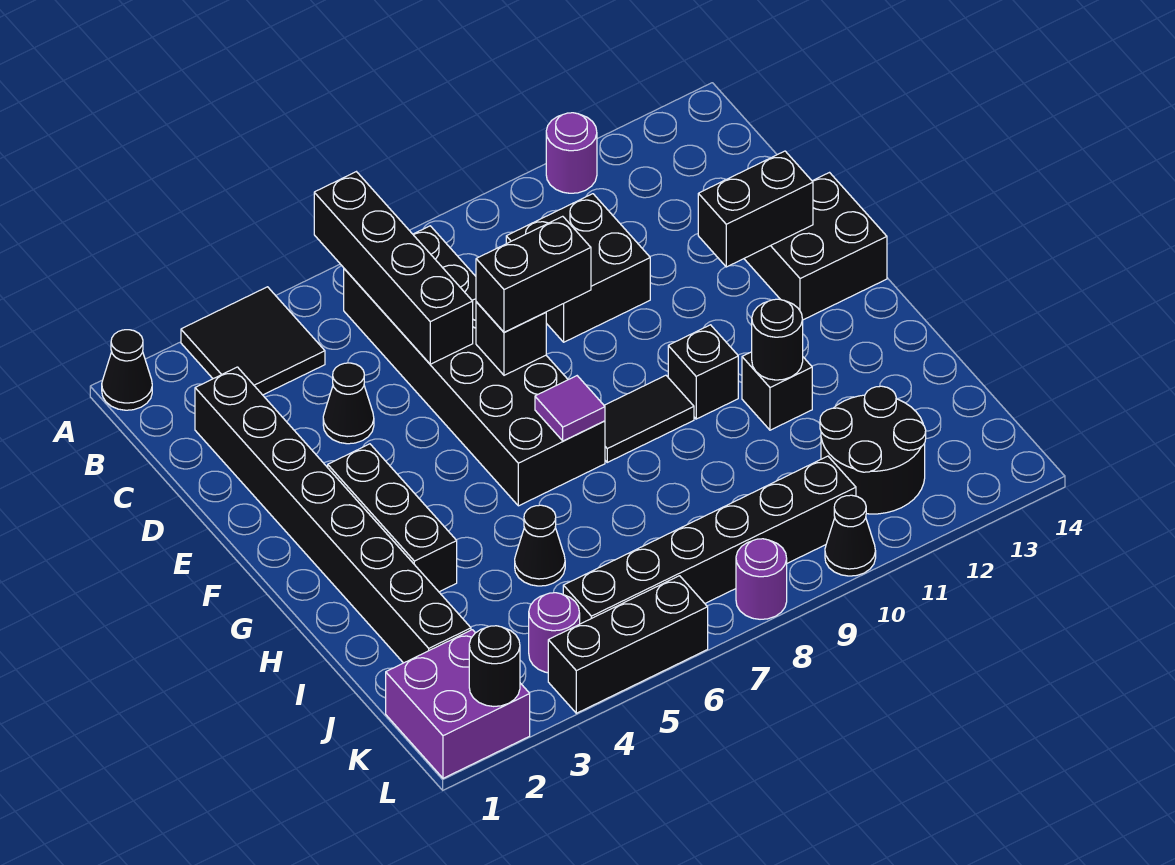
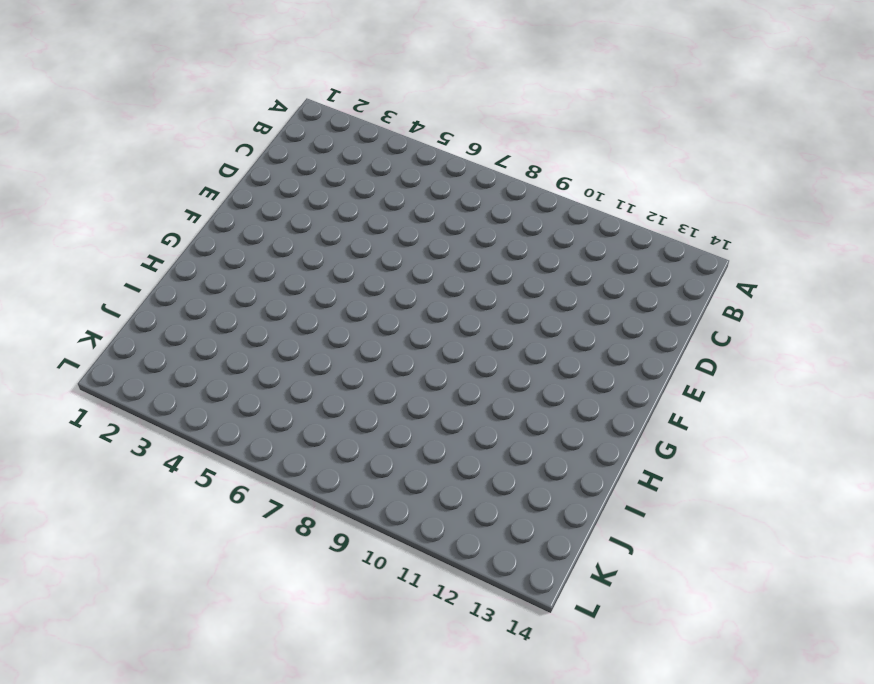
none -> black cone A1 level 1
none -> black tile A3:B4 level 1
none -> purple round brick A11 level 1

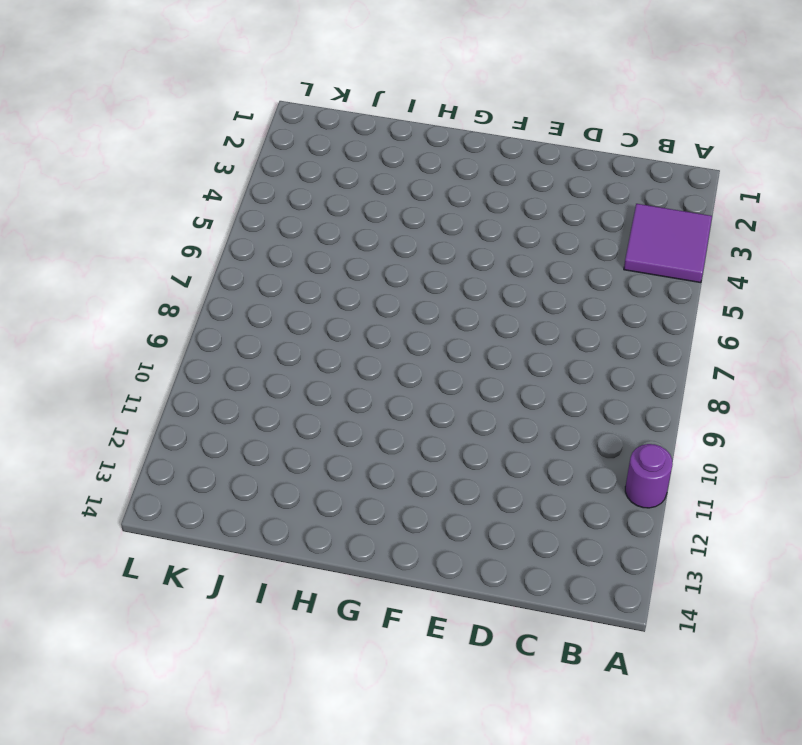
purple tile A3:B4 level 1 -> black tile A3:B4 level 1
none -> black cone A1 level 1
none -> black brick B6:G7 level 1
none -> black brick C2:J2 level 1

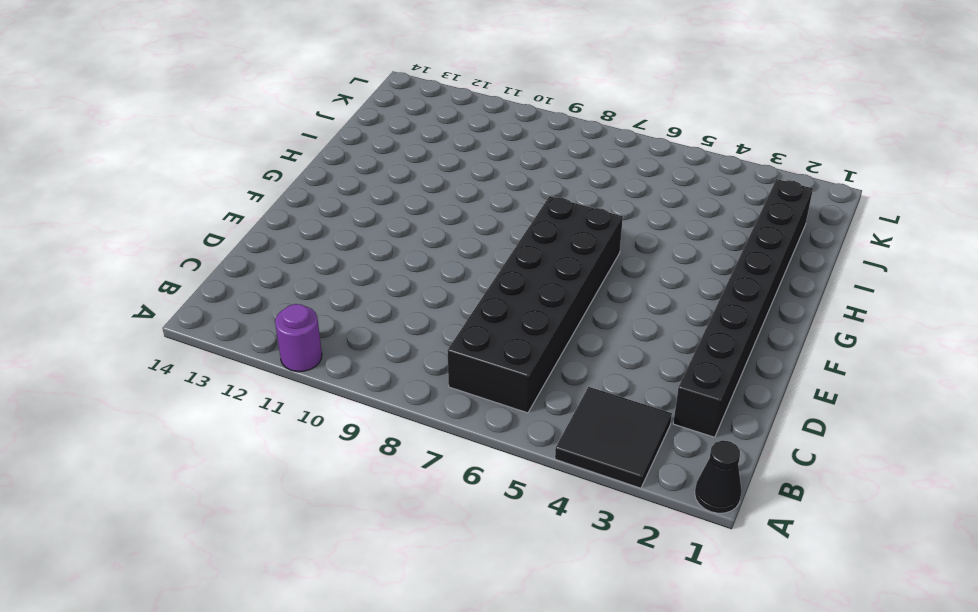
none -> black brick C9:D10 level 1
none -> black cone D4 level 1
none -> black brick E13:F14 level 1

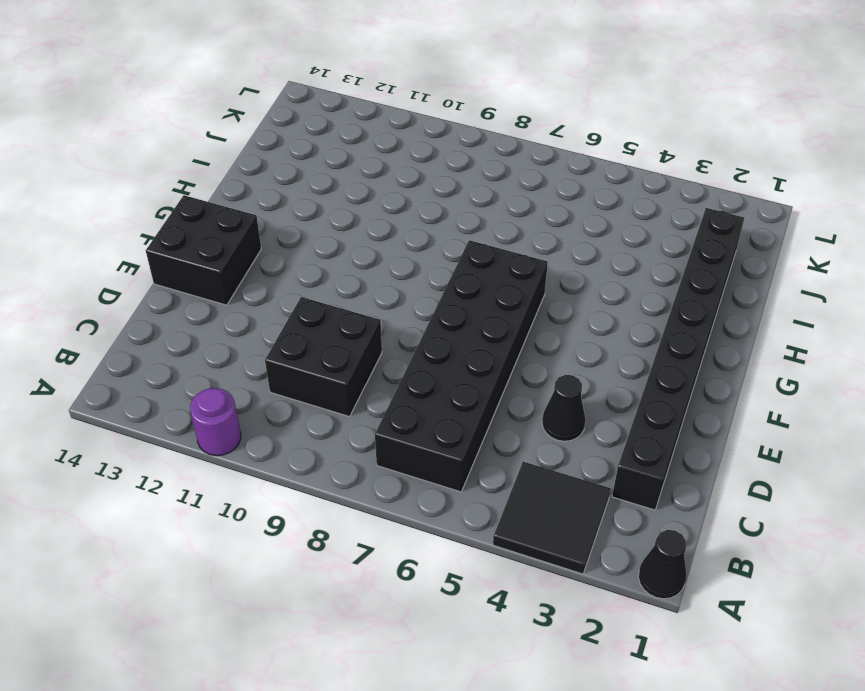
none -> black brick F3:H3 level 1
none -> black tile G8:G9 level 1
none -> black brick G10 level 1

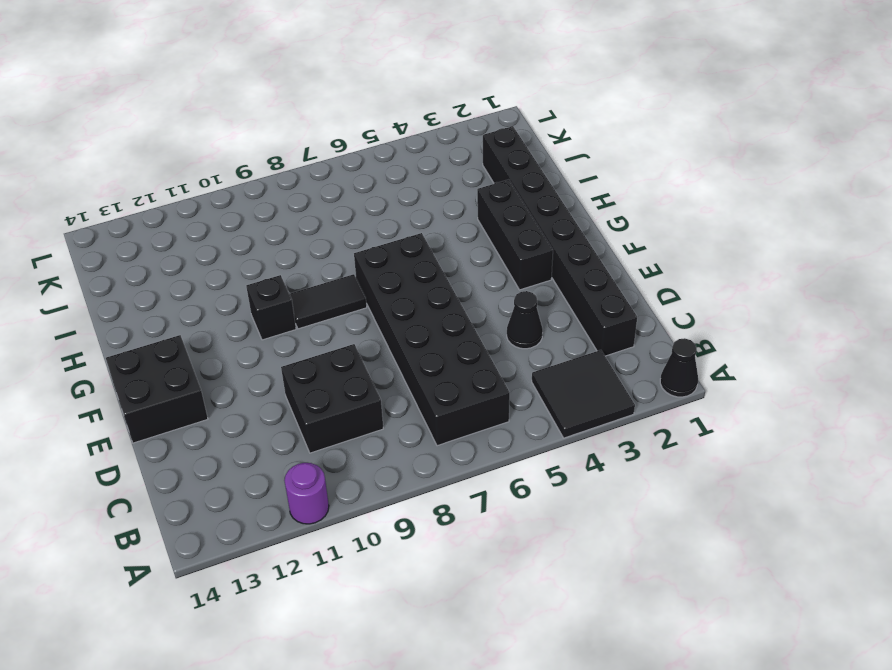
none -> black brick H11 level 1
none -> black cone I5 level 1
none -> black round brick J11:K12 level 1

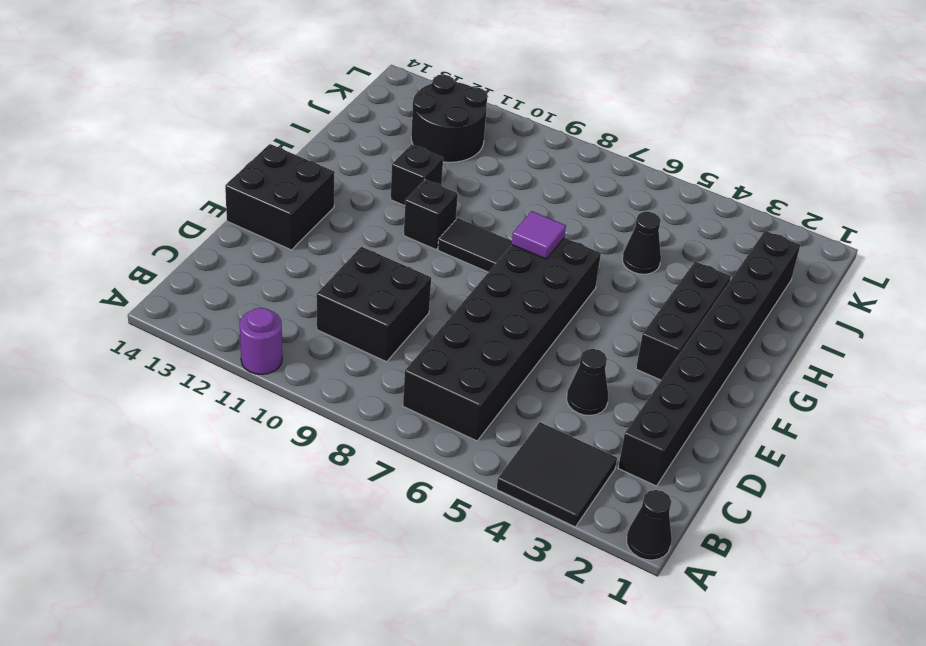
none -> purple brick K1:L2 level 1
none -> purple round brick K4 level 1
none -> black brick K5:K10 level 1

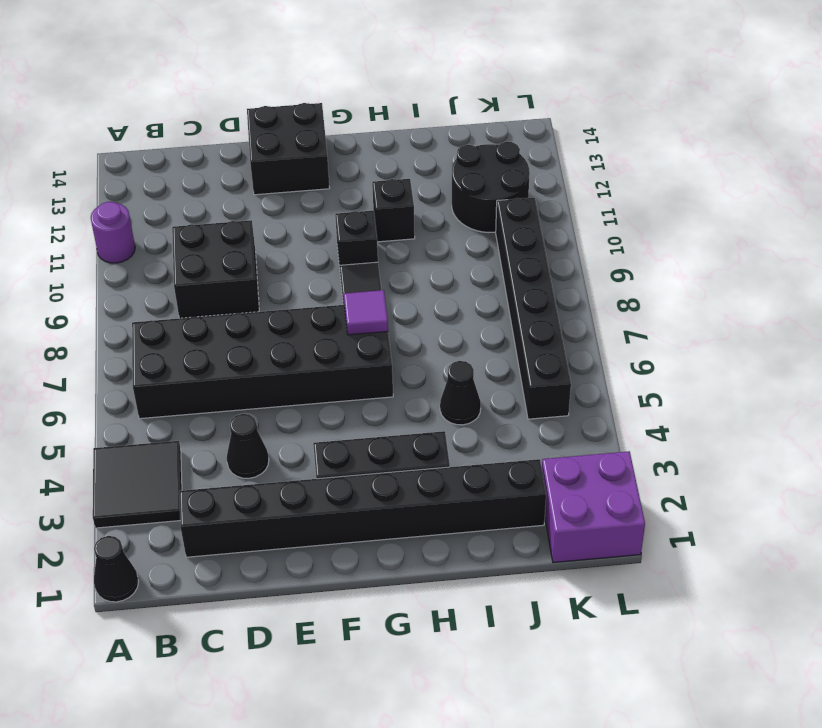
none -> purple round brick K4 level 1
none -> black brick L4:L6 level 1
none -> purple round brick L8 level 1

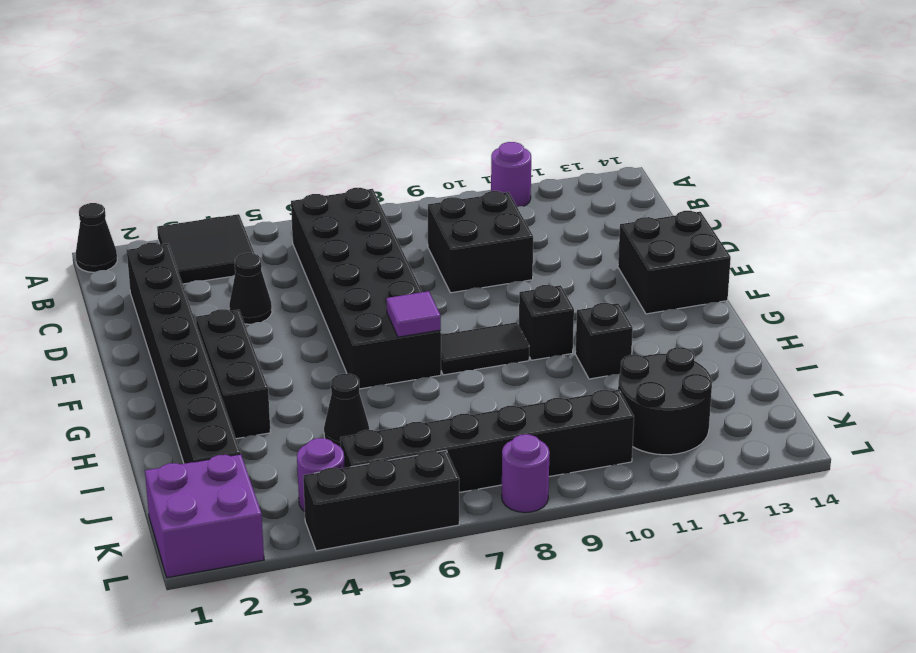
none -> black cone L10 level 1
none -> black brick A6:D6 level 2
none -> black brick E7 level 2

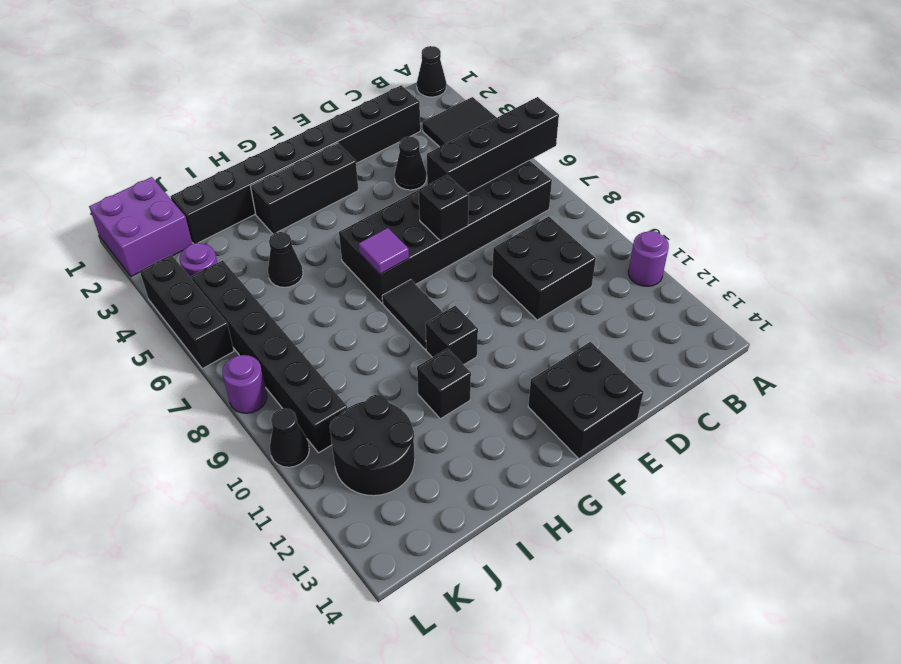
none -> black brick E12:E13 level 2
none -> black round brick H11 level 2
none -> black round brick L2 level 2

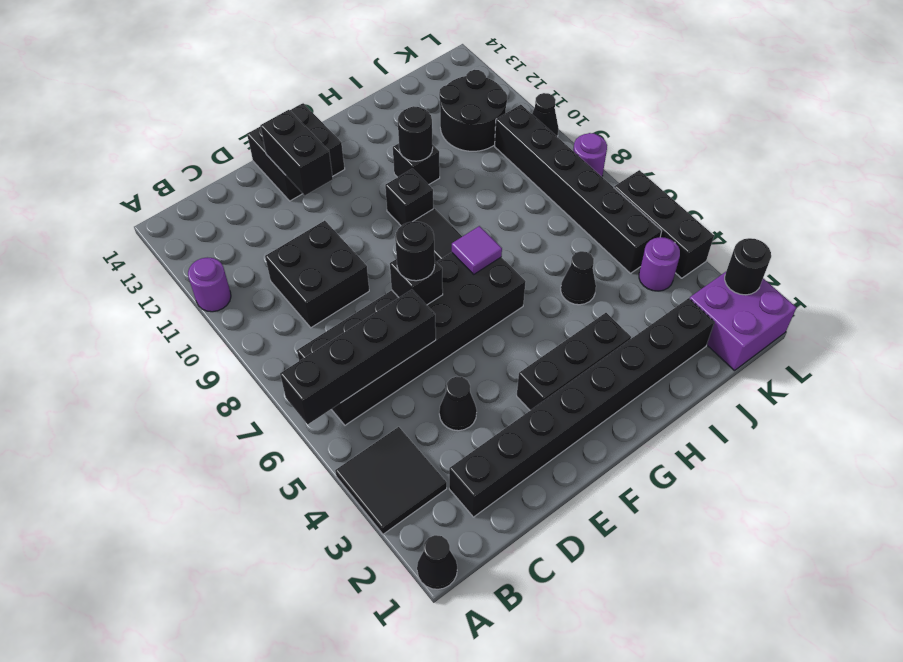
black round brick E7 level 3 -> black brick E7:E8 level 3

